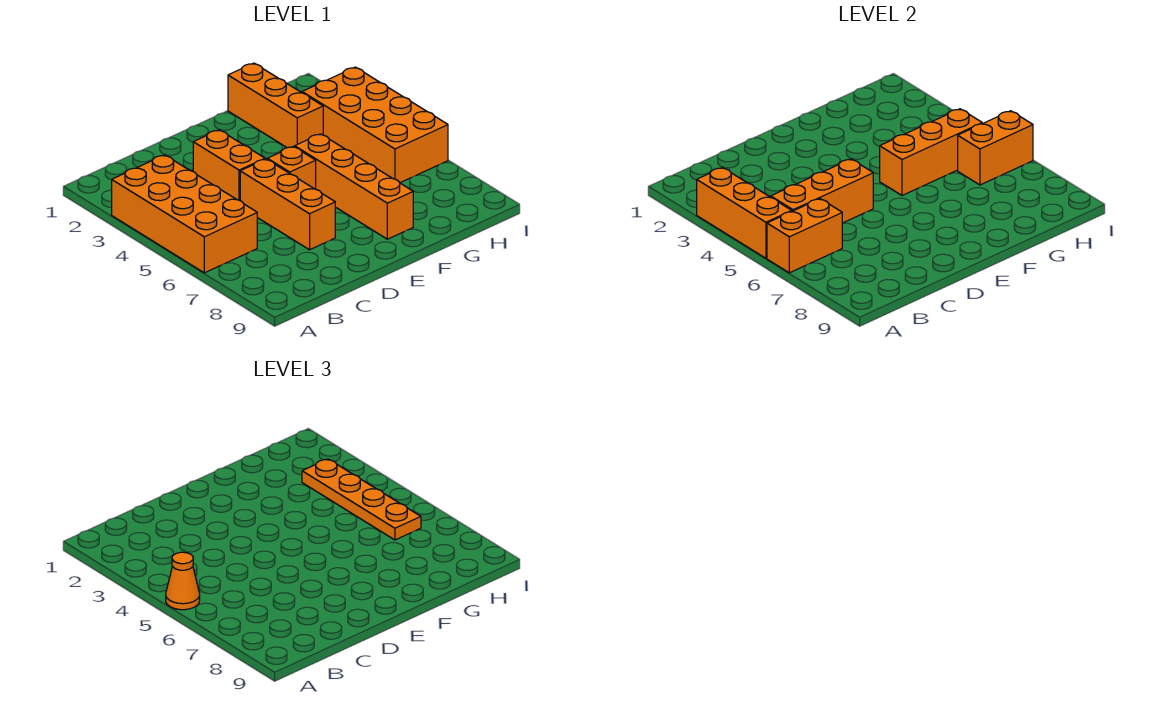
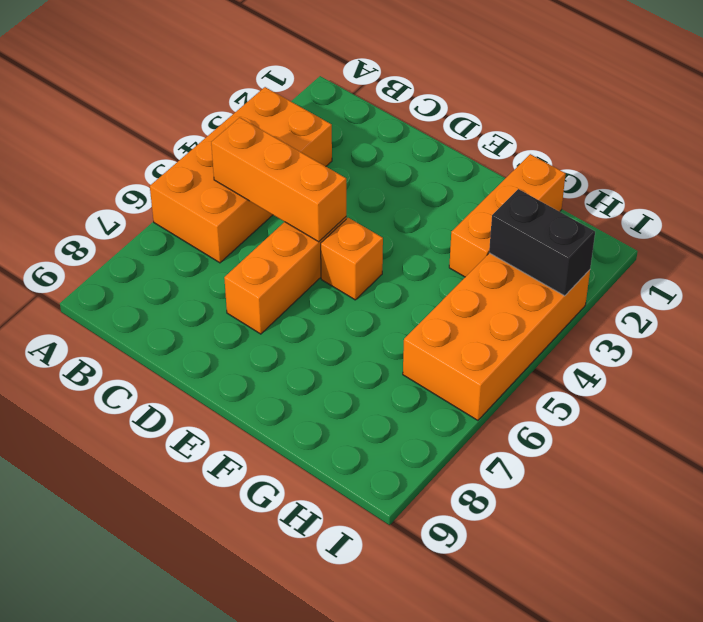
black brick H3:I3 level 2 -> none
none -> orange brick D3:D4 level 1
none -> orange brick F5:F8 level 1
none -> orange brick A3:A5 level 2

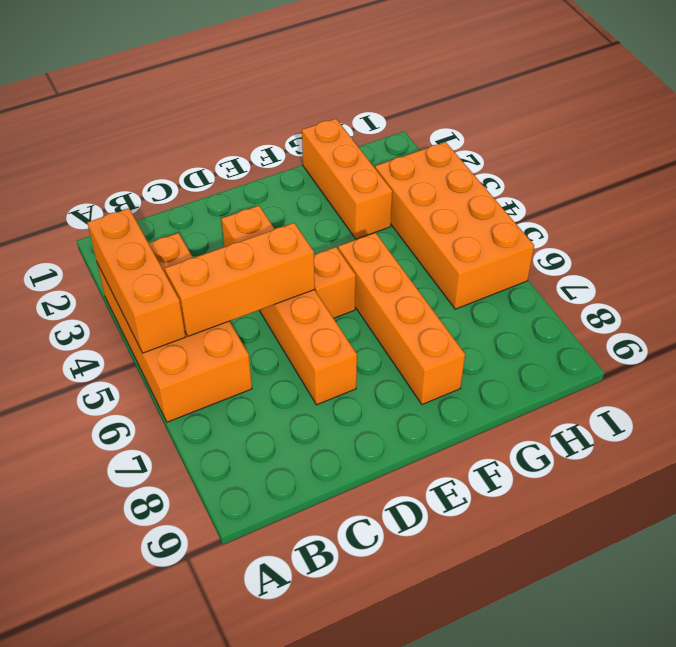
none -> orange brick A6:B6 level 2
none -> orange brick F5:H5 level 2
none -> orange brick H6:I6 level 2

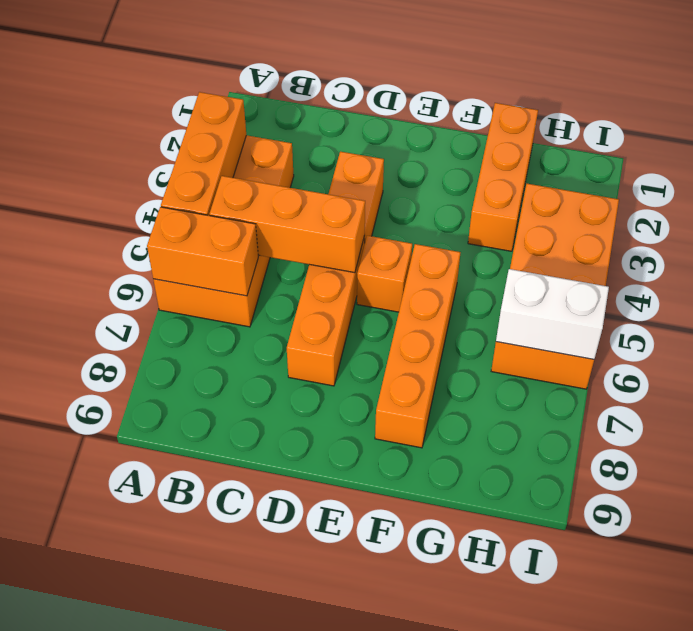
white brick H6:I6 level 2 -> orange brick H6:I6 level 2
none -> orange brick F5:H5 level 2
none -> orange cone A5 level 3
none -> orange plate H3:H6 level 3

